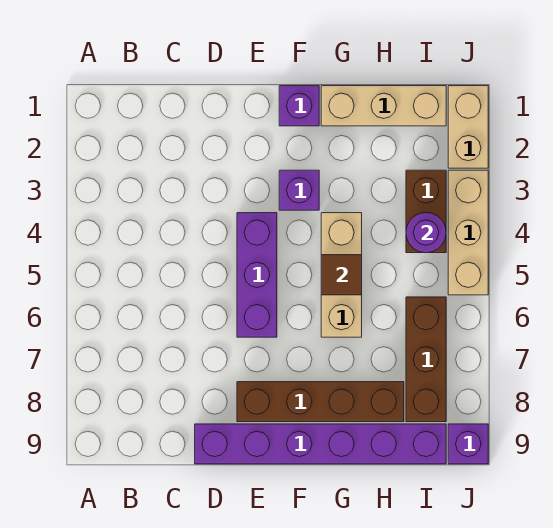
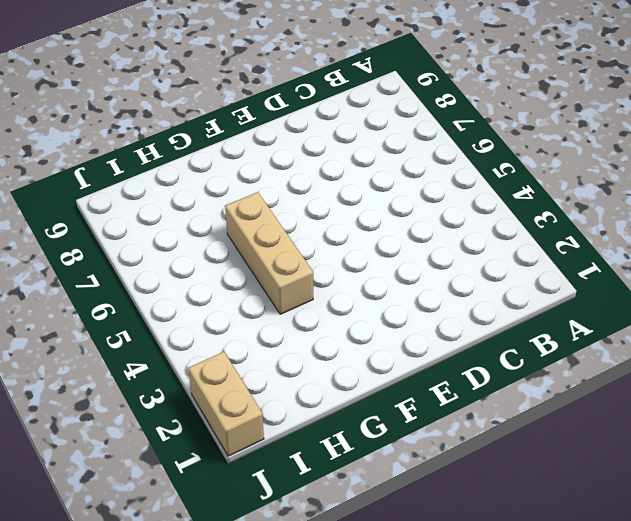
none -> purple brick D9:I9 level 1
none -> purple brick E4:E6 level 1
none -> brown brick E8:H8 level 1

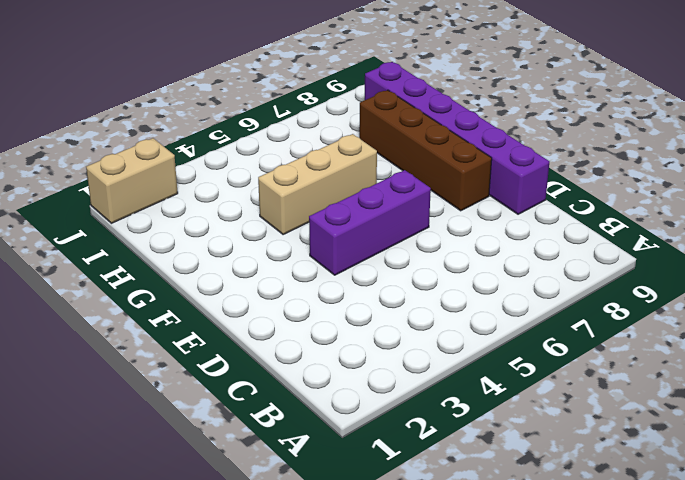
none -> purple brick F1 level 1
none -> purple brick F3 level 1
none -> tan brick G1:I1 level 1

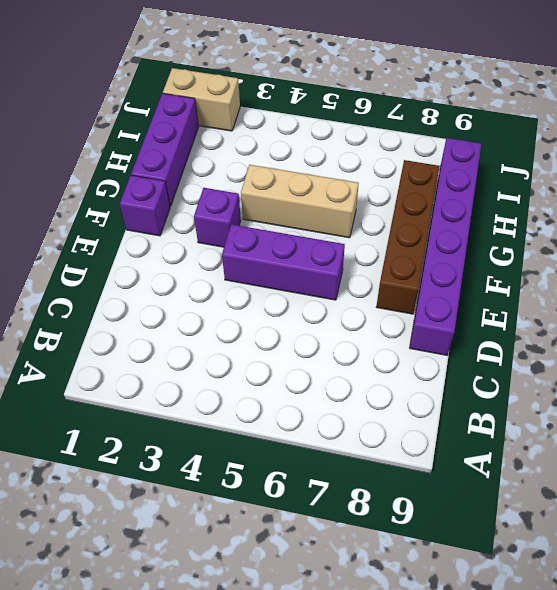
purple brick G1:I1 level 1 -> tan brick G1:I1 level 1
none -> brown brick I3:I4 level 1
none -> brown brick I6:I8 level 1
none -> tan brick J3:J5 level 1

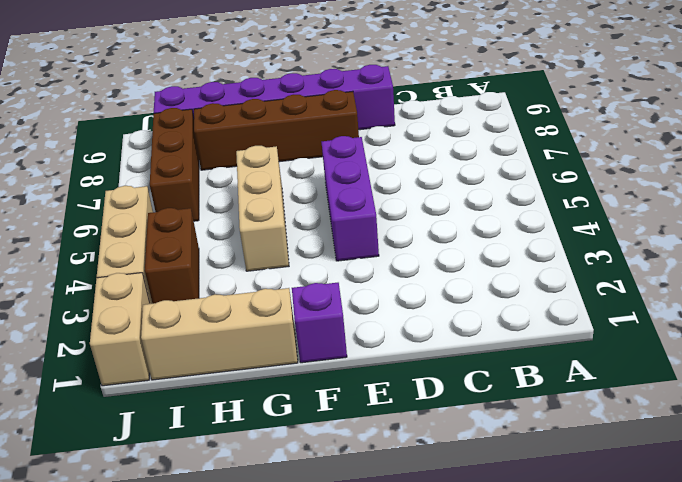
none -> purple brick F3 level 1
none -> purple brick J9 level 1
none -> brown tile G5 level 2

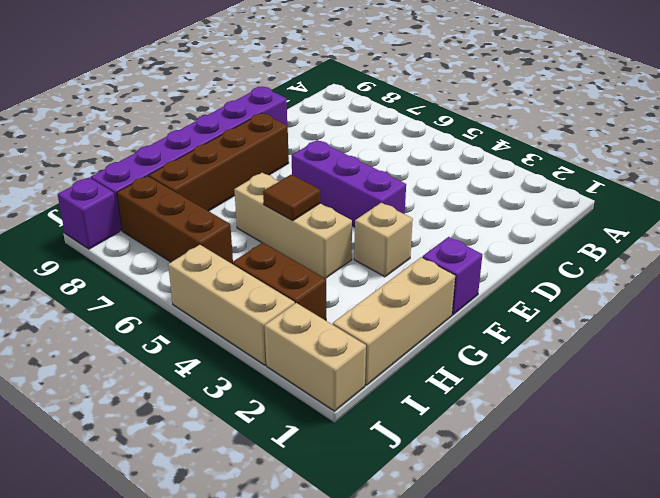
tan brick F3 level 1 -> purple brick F3 level 1
none -> purple round brick I4 level 2

